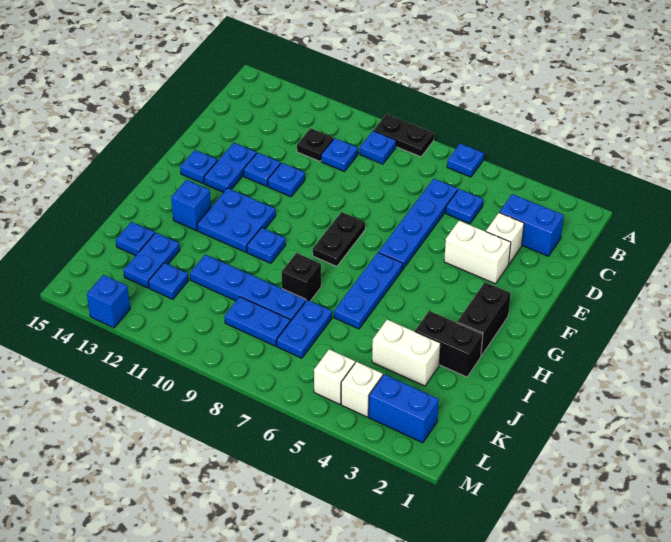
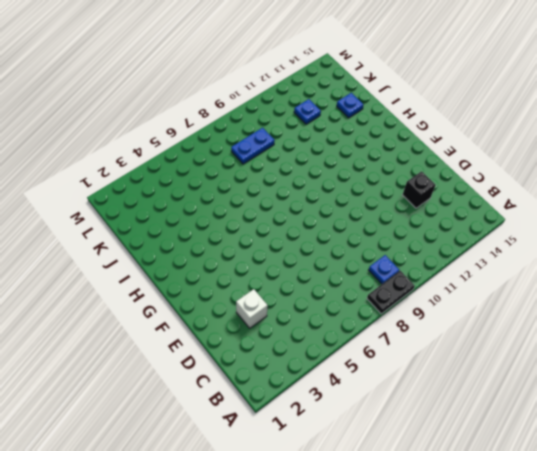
black brick D13 level 1 -> black brick I8 level 1
none -> blue plate A6 level 1
none -> blue brick C2:C3 level 1
none -> blue plate C5 level 1
none -> blue plate C6:F6 level 1

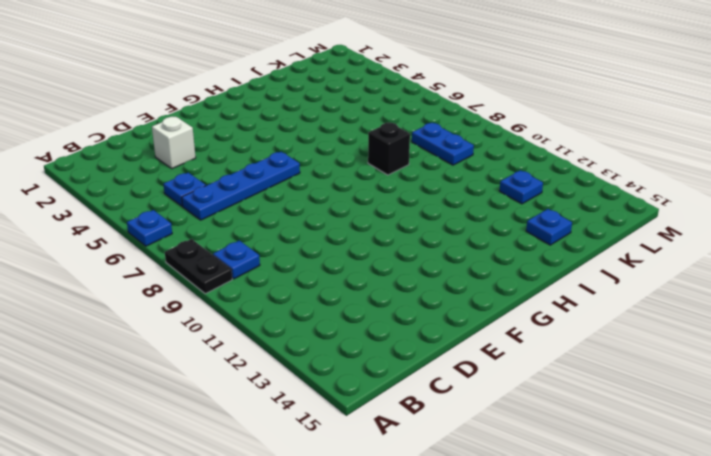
none -> blue brick C2:C3 level 1
none -> blue plate C10 level 1
none -> black plate C11 level 1
none -> white brick E3:E4 level 1

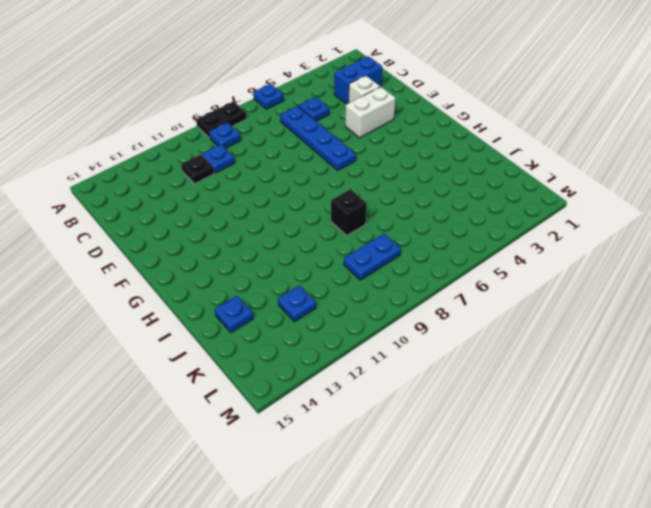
none -> blue plate E11 level 1
none -> blue plate E12 level 1
none -> blue plate E13:F13 level 1
none -> black plate F8:G8 level 1

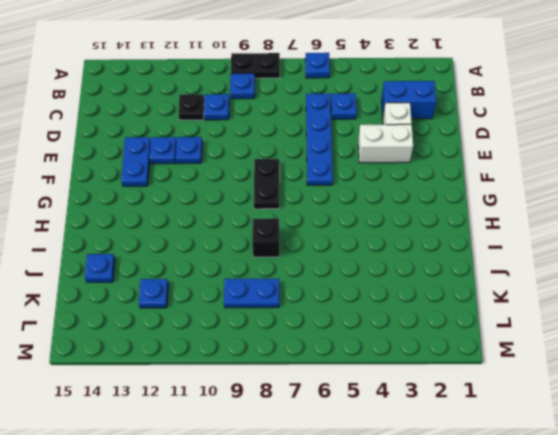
none -> blue plate F14 level 1
none -> black brick G2:H2 level 1
none -> blue plate G6:I6 level 1
none -> blue plate G11:H12 level 1

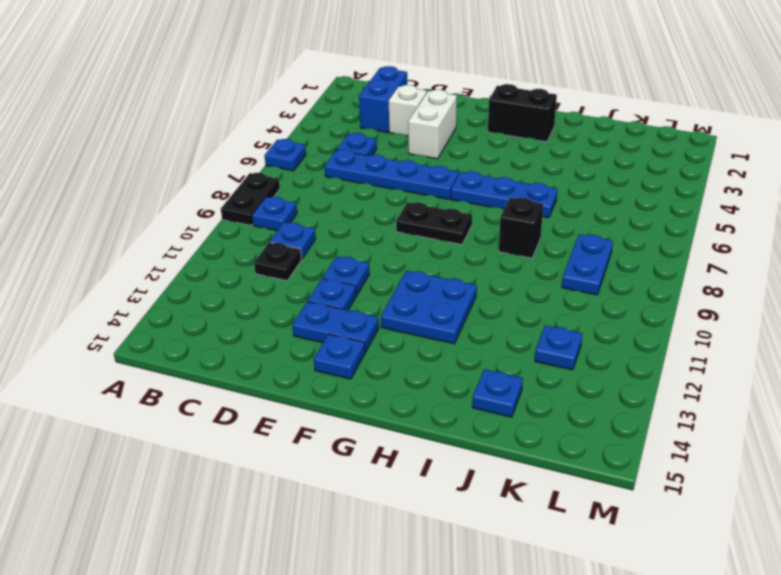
none -> blue plate H10 level 1
none -> blue brick H13 level 1
none -> black brick I2:I3 level 1
none -> white brick J3:J4 level 1

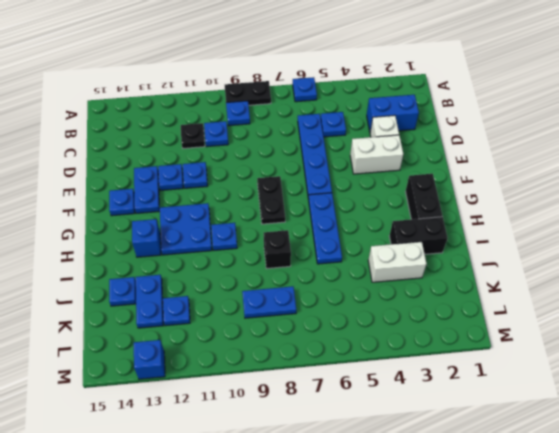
none -> blue plate J7:K7 level 1
none -> blue plate J8:J11 level 1
none -> blue brick L2:L3 level 1
none -> white brick L4 level 1

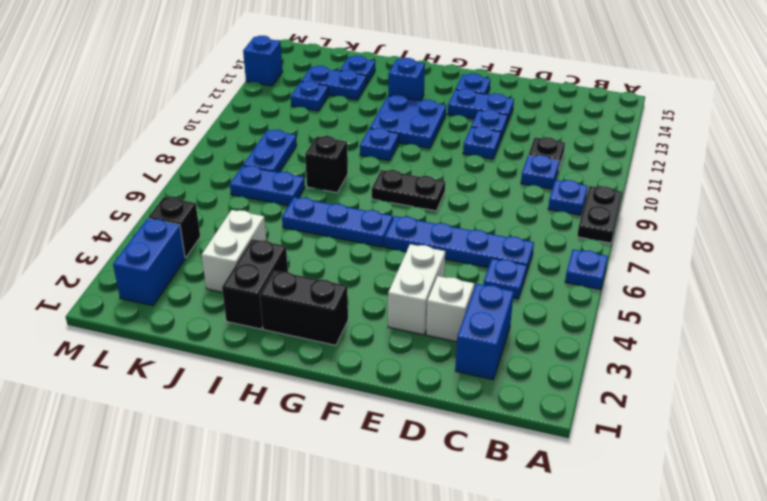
black brick L4 level 1 -> white brick L4 level 1
none -> blue plate J8:J11 level 1
none -> white brick L5 level 1

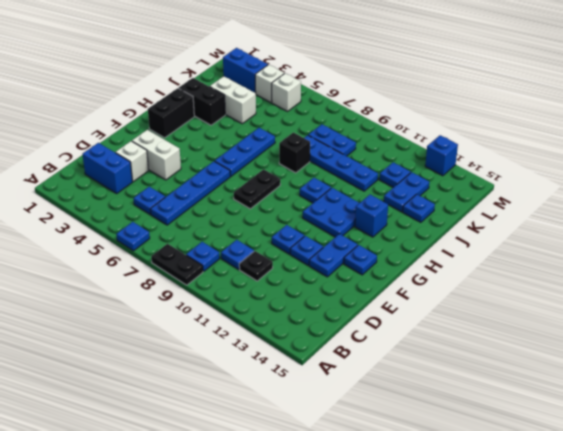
none -> blue plate J7:K7 level 1

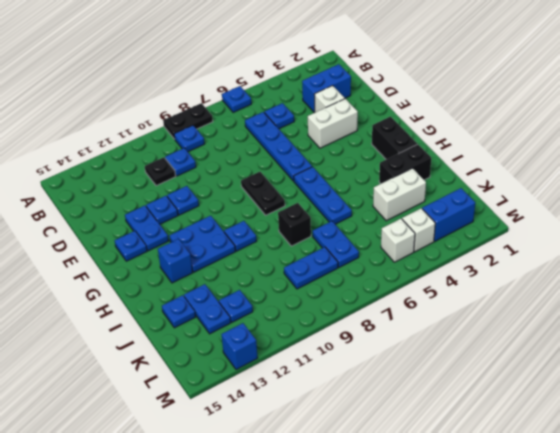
none -> blue plate J8:J11 level 1

